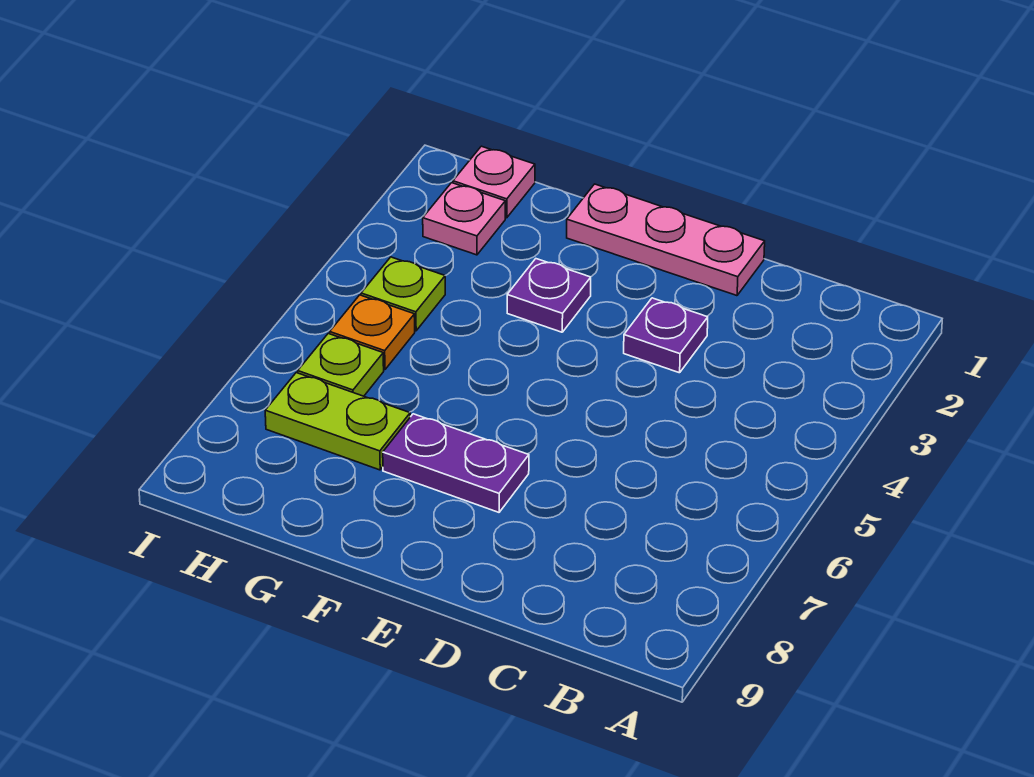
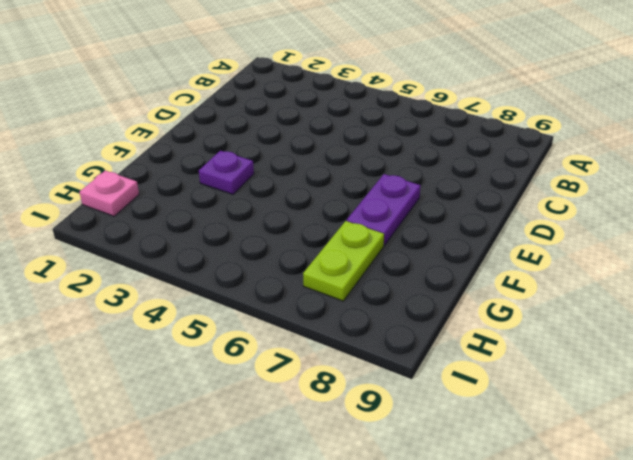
none -> pink plate D1:F1 level 1
none -> purple plate D3 level 1

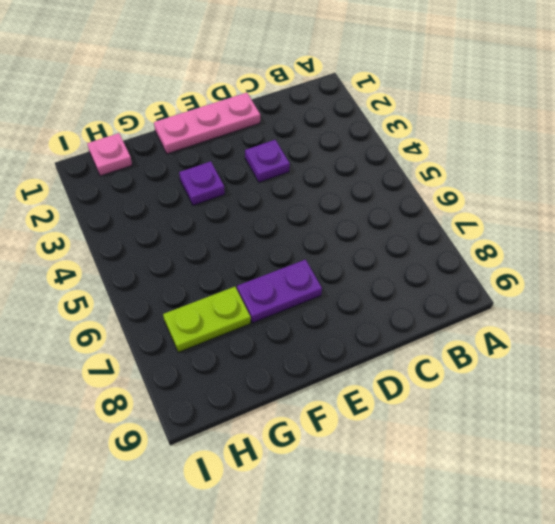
none -> pink plate H2 level 1
none -> lime plate H4 level 1

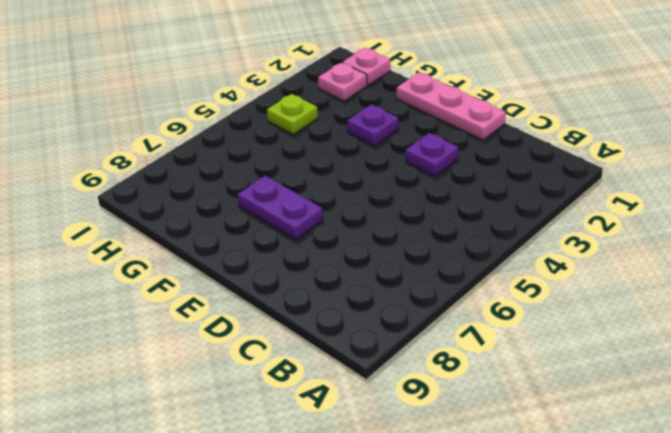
none -> lime plate G7:H7 level 1
none -> orange plate H5 level 1

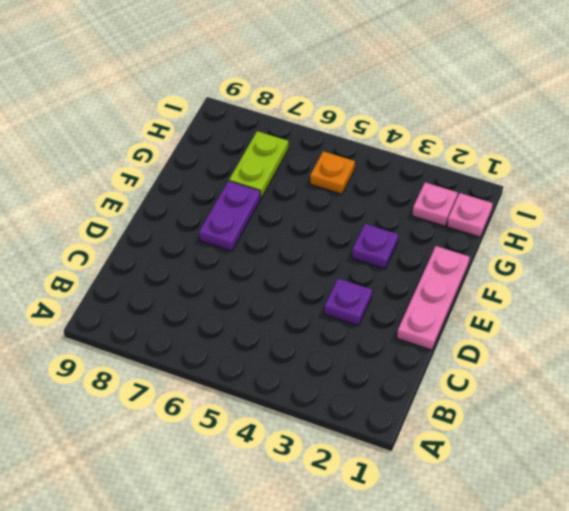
none -> lime plate H4 level 1
none -> lime plate H6 level 1

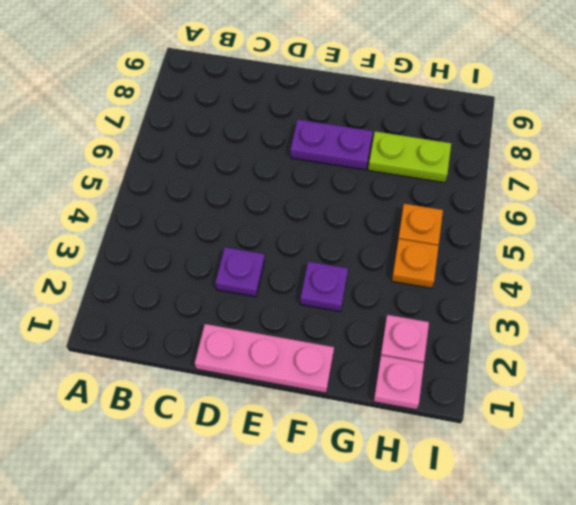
orange plate H4 level 1 -> lime plate H4 level 1
none -> lime plate H6 level 1

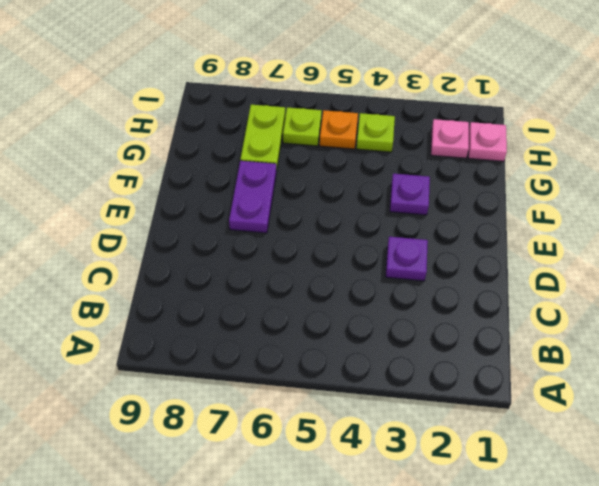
none -> pink plate D1:F1 level 1

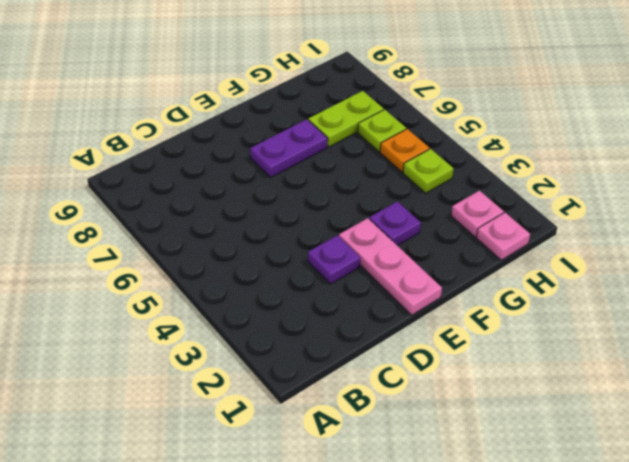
pink plate E1:E3 level 1 -> pink plate D1:F1 level 1

